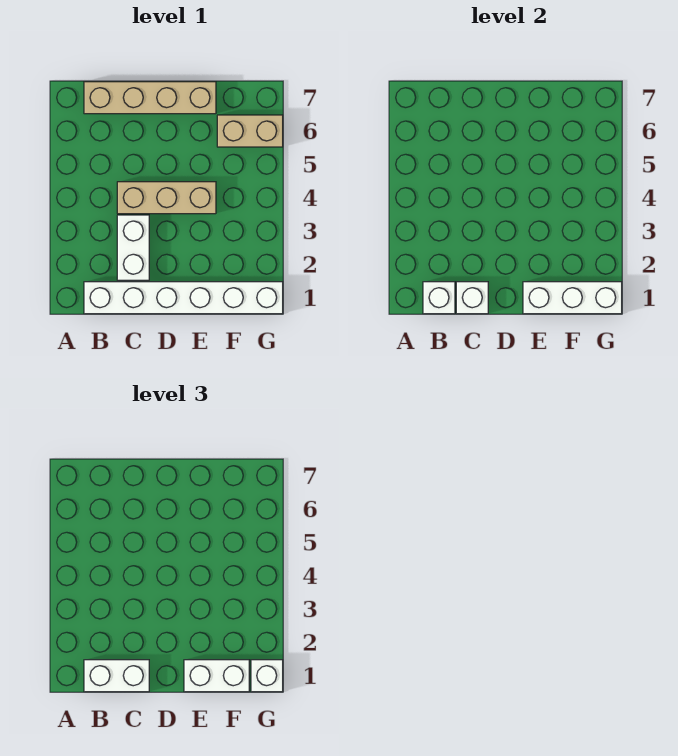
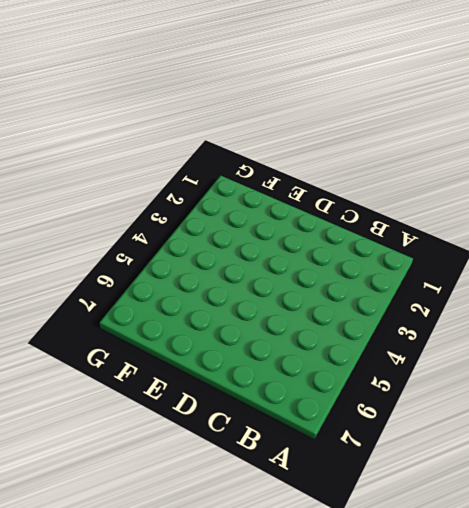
none -> white brick B1:G1 level 1
none -> tan brick B7:E7 level 1

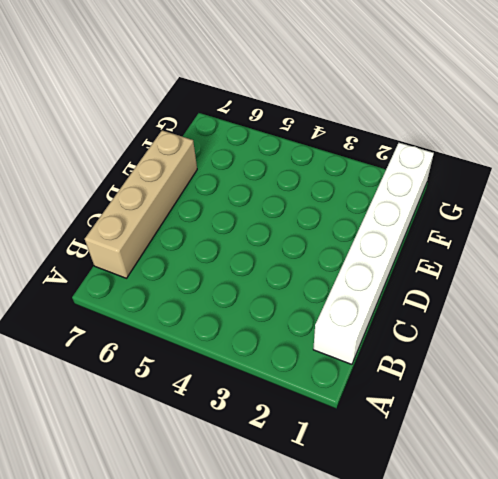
none -> white brick C2:C3 level 1
none -> tan brick C4:E4 level 1

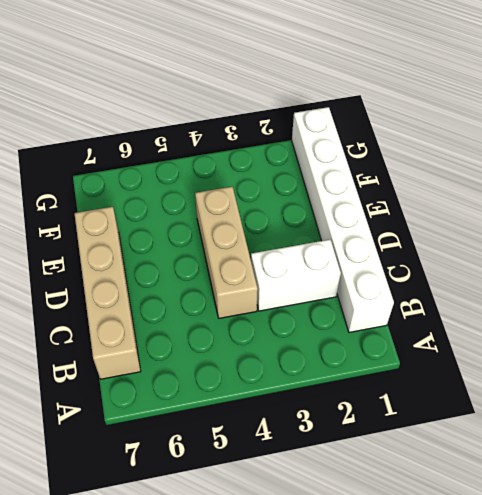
none -> tan brick F6:G6 level 1
none -> white brick B1 level 2

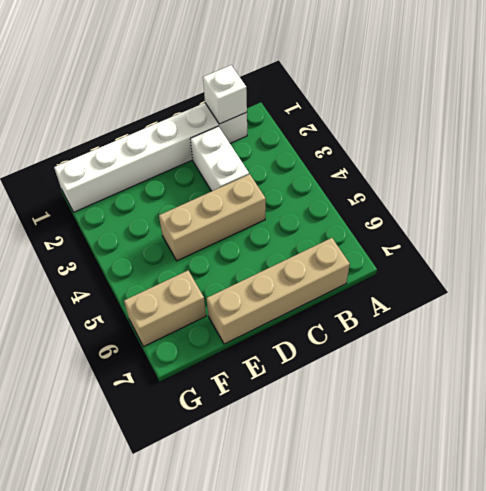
none -> white brick C1 level 2
none -> white brick E1:G1 level 2

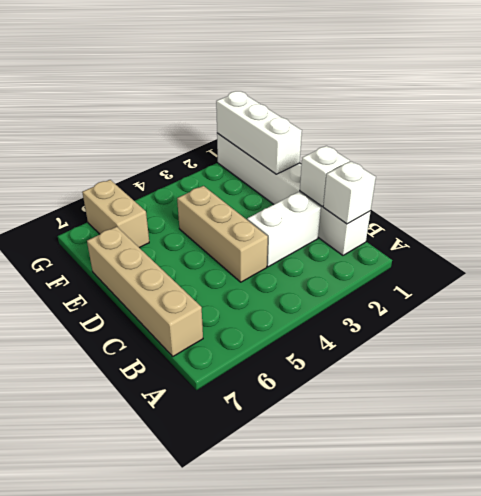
none -> white brick B1:C1 level 3
none -> white brick E1:F1 level 3

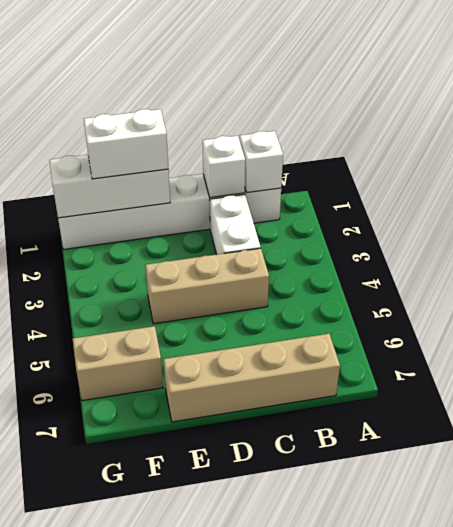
none -> white brick B1:C1 level 3
none -> white brick G1 level 3

